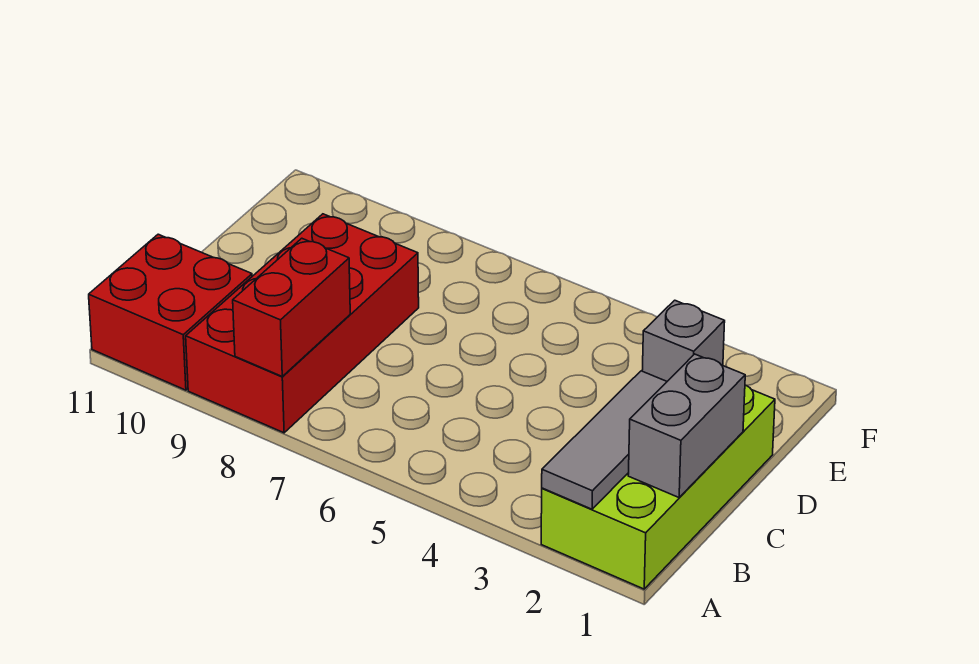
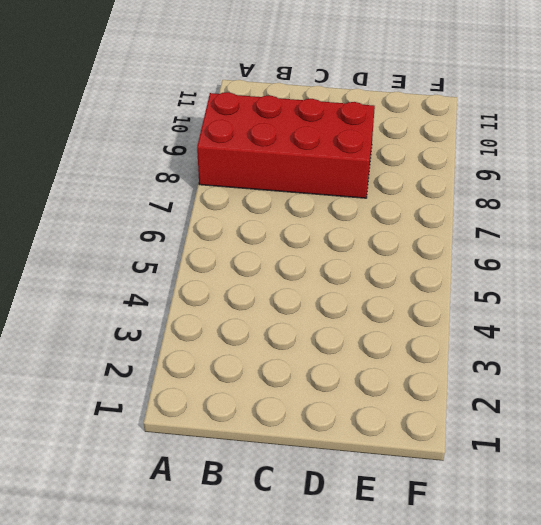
none -> lime brick A1:D2 level 1
none -> red brick A10:B11 level 1

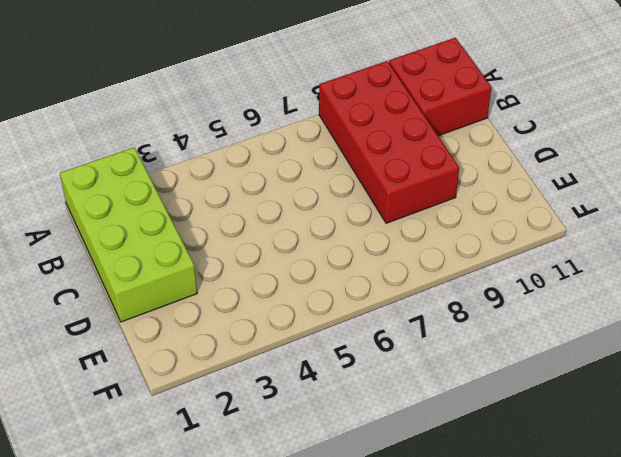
none -> grey tile A2:C2 level 2
none -> red brick A8:B8 level 2

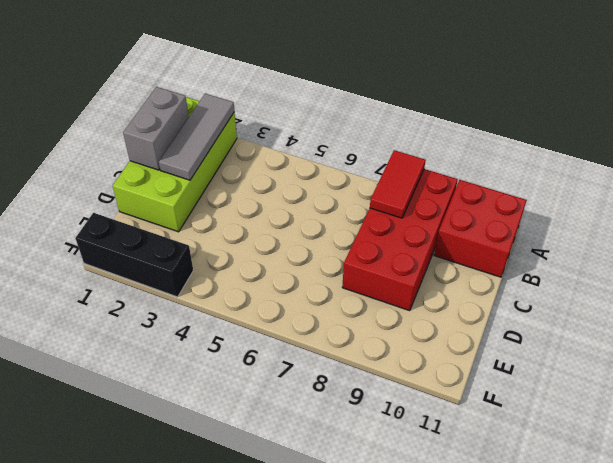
red tile A8:B8 level 2 -> red brick A8:B8 level 2
black brick F1:F3 level 1 -> none
none -> grey brick D2 level 2

